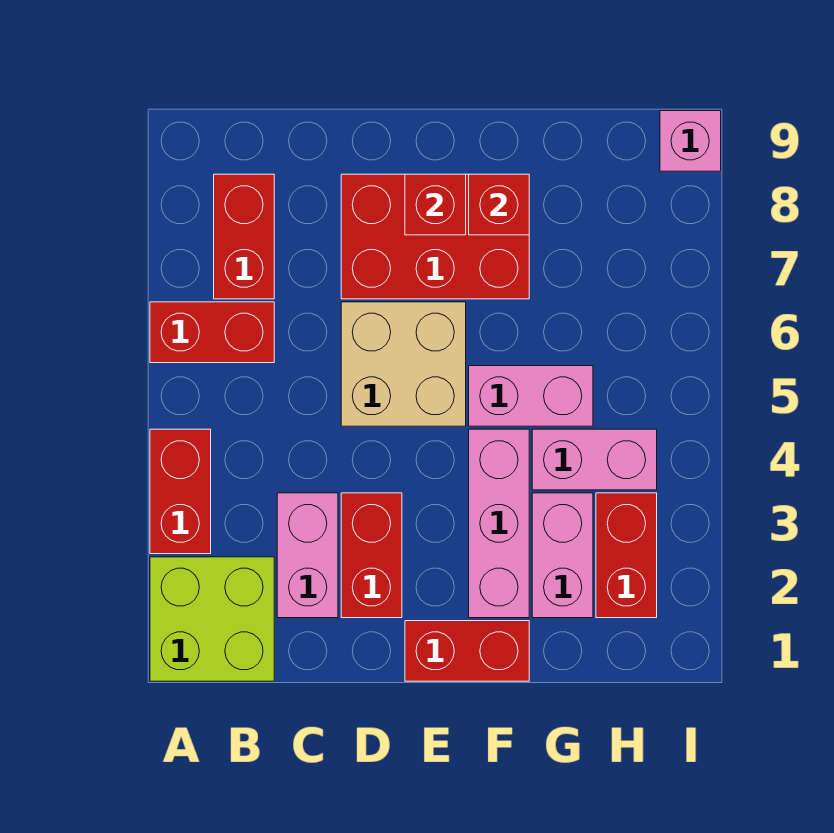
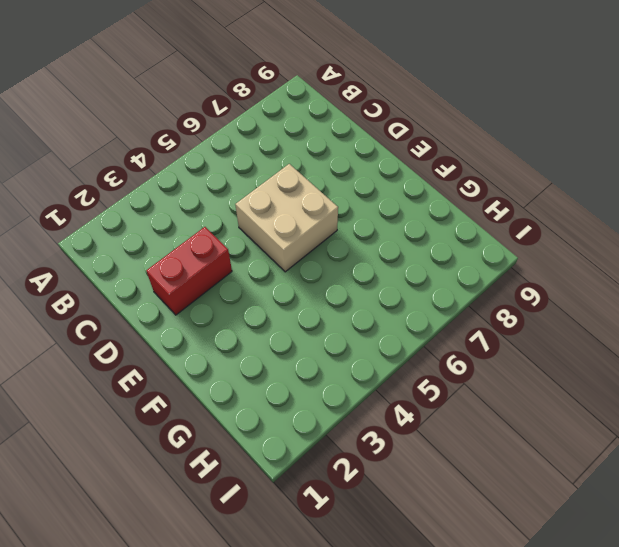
none -> lime brick A1:B2 level 1
none -> red brick A3:A4 level 1
none -> red brick A6:B6 level 1

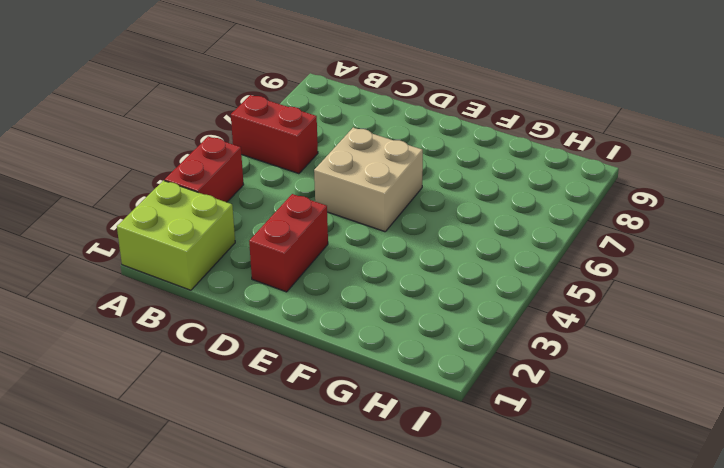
none -> red brick B7:B8 level 1
none -> pink brick C2:C3 level 1
none -> red brick D7:F8 level 1

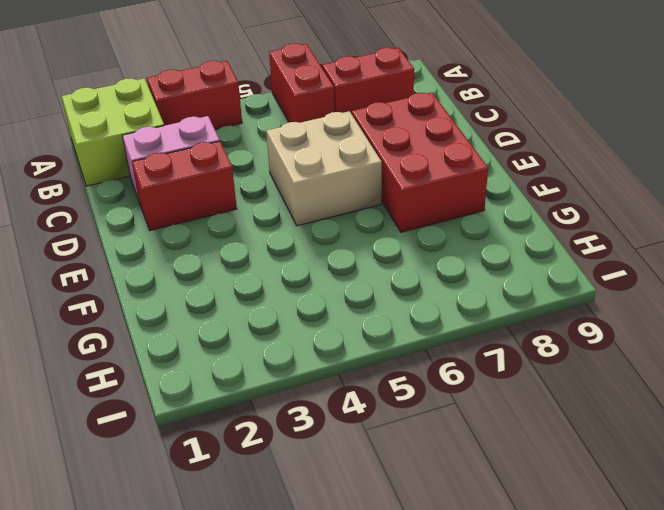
none -> red brick E1:F1 level 1
none -> pink brick F2:F4 level 1
none -> pink brick F5:G5 level 1

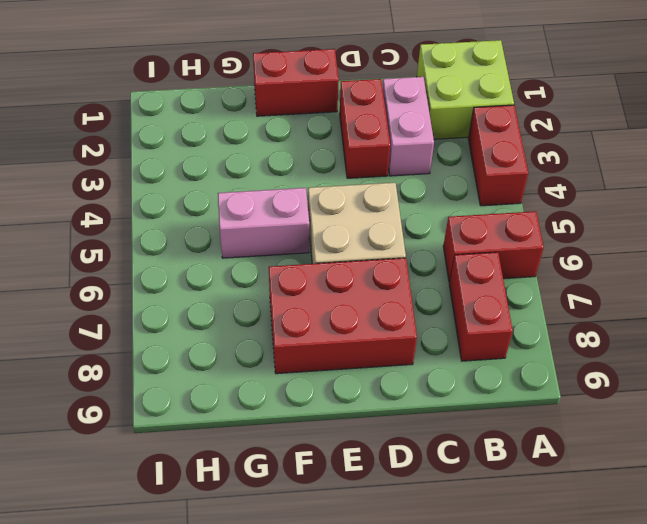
none -> pink brick F2:F4 level 1
none -> pink brick G2:G3 level 1
none -> pink brick G4:H4 level 1

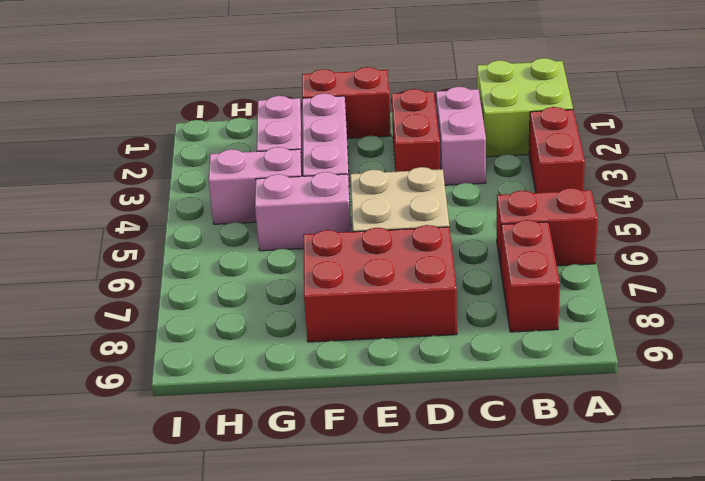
none -> red brick H2:H3 level 1
none -> pink brick I9 level 1
none -> red brick E8 level 2

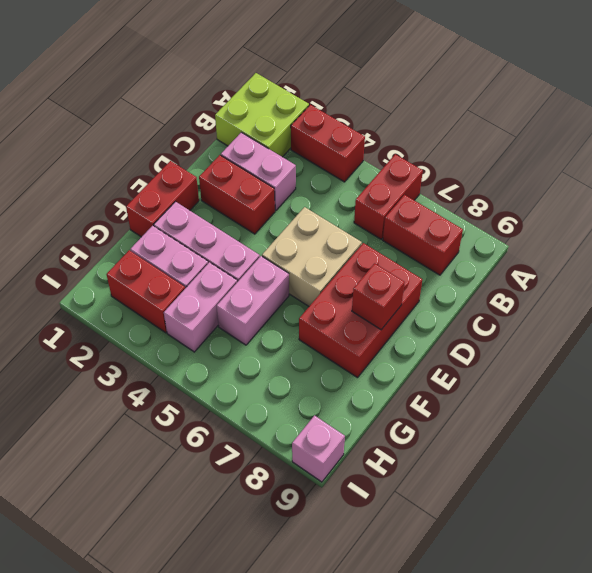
none -> red brick F8 level 2

